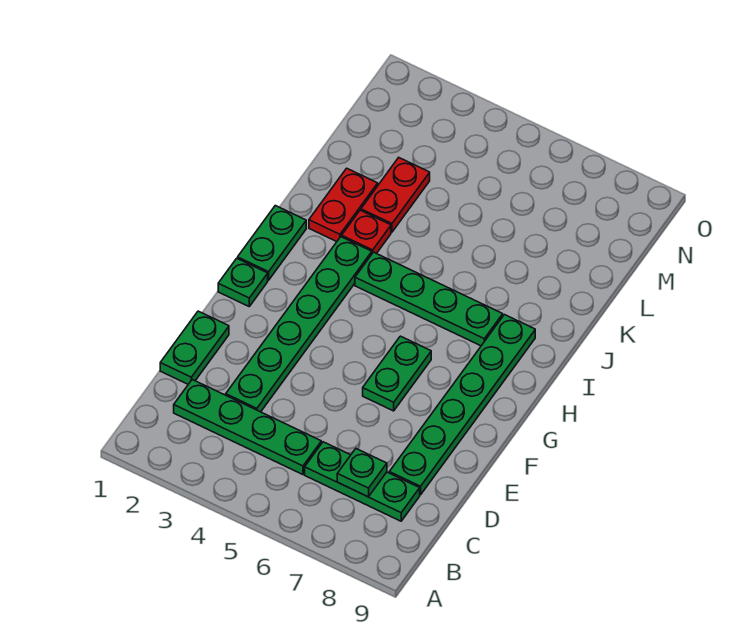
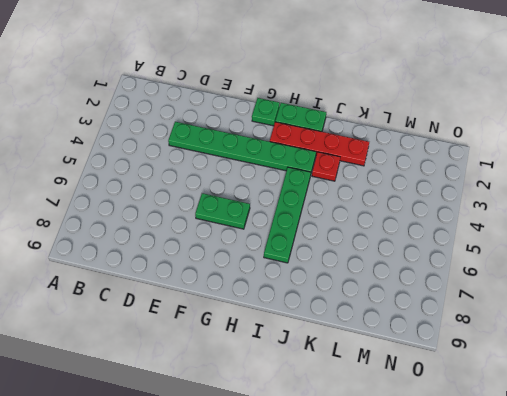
red plate H2:K2 level 1 -> red plate J2:K2 level 1
none -> green plate C2:C5 level 1
none -> green plate C6:C8 level 1
none -> green plate D1:E1 level 1

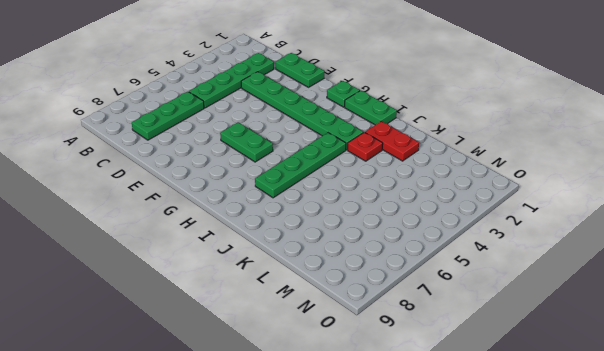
none -> green plate D8:I8 level 1
none -> red plate K3:L3 level 1
none -> green plate C7 level 2

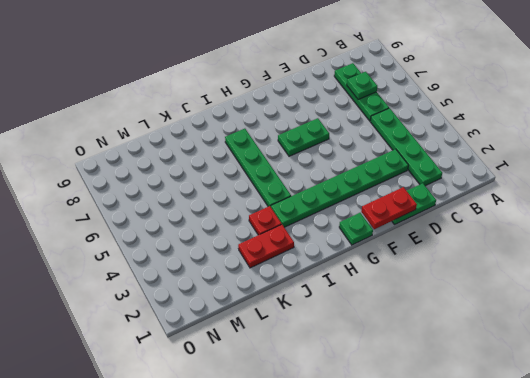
red plate E1:F1 level 2 -> red plate K3:L3 level 1
none -> green plate D8:I8 level 1
none -> green plate H1:I1 level 1

